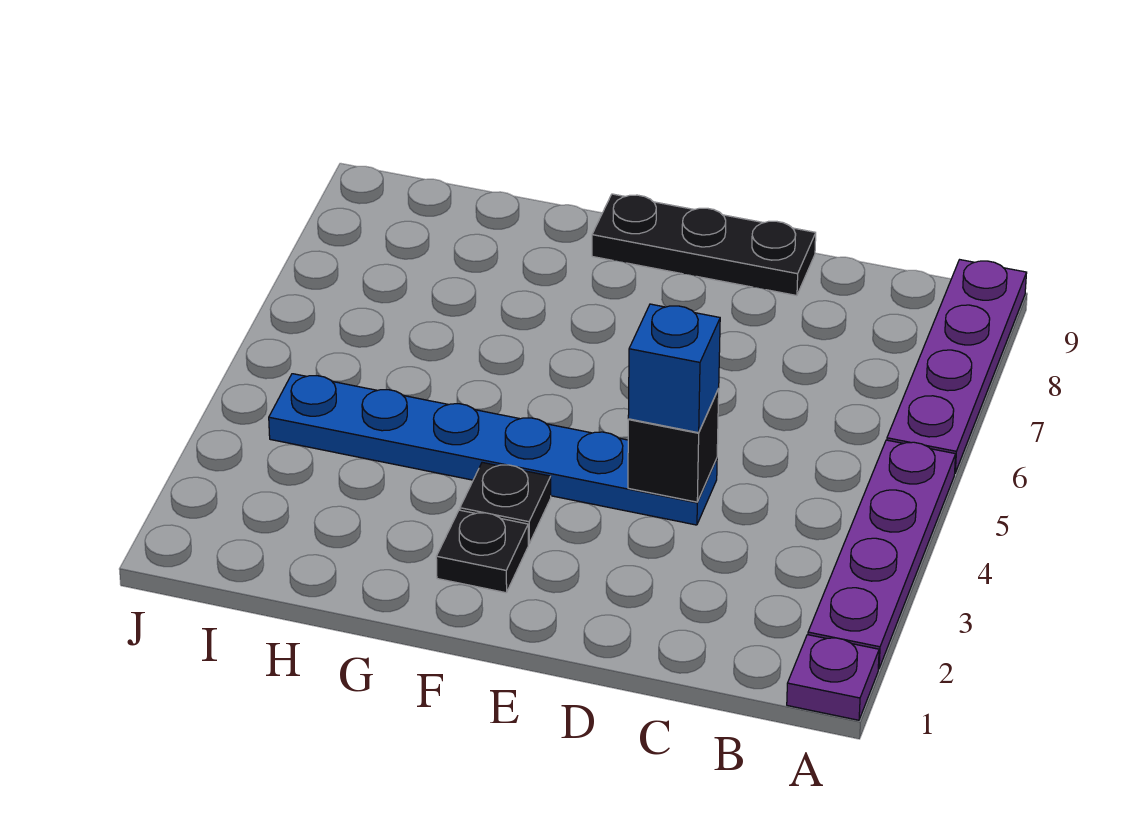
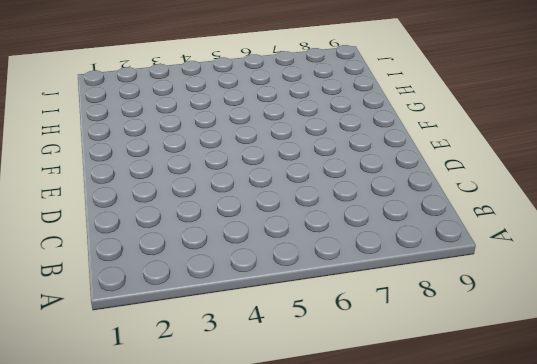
none -> purple plate A1 level 1
none -> purple plate A2:A5 level 1

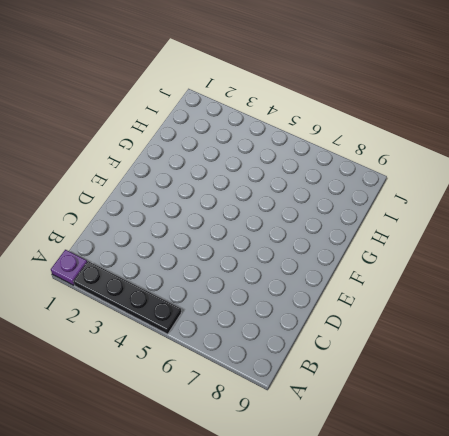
black plate A2:A5 level 1 -> purple plate A2:A5 level 1
none -> purple plate A6:A9 level 1
none -> blue plate D4:I4 level 1

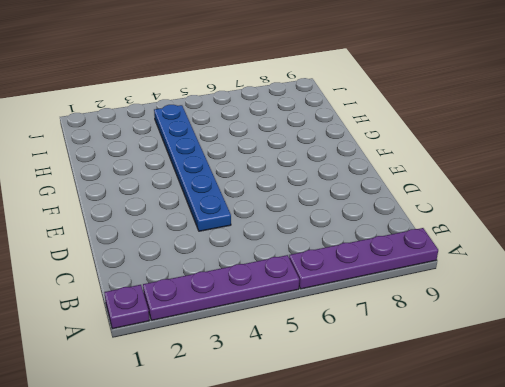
none -> black plate D9:F9 level 1
none -> black plate F2 level 1

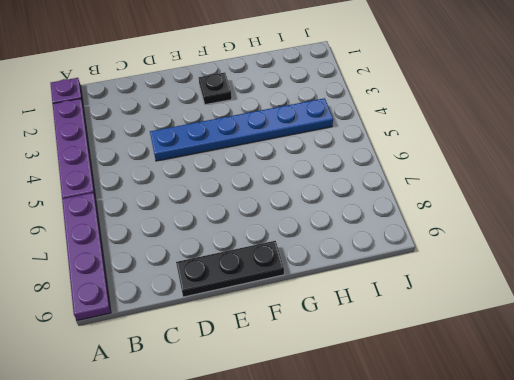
none -> black plate F3 level 1
none -> black brick D4 level 2

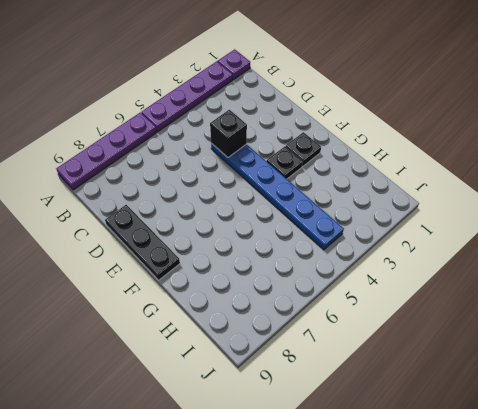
none -> blue brick D4 level 3

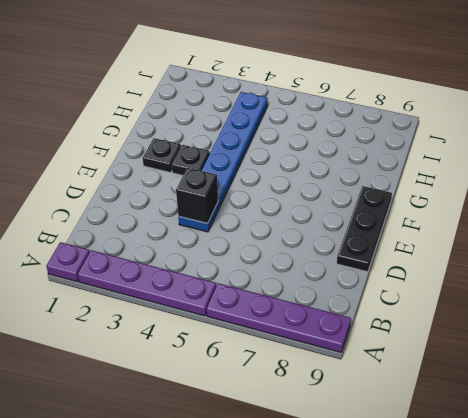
none -> blue brick D4 level 3

